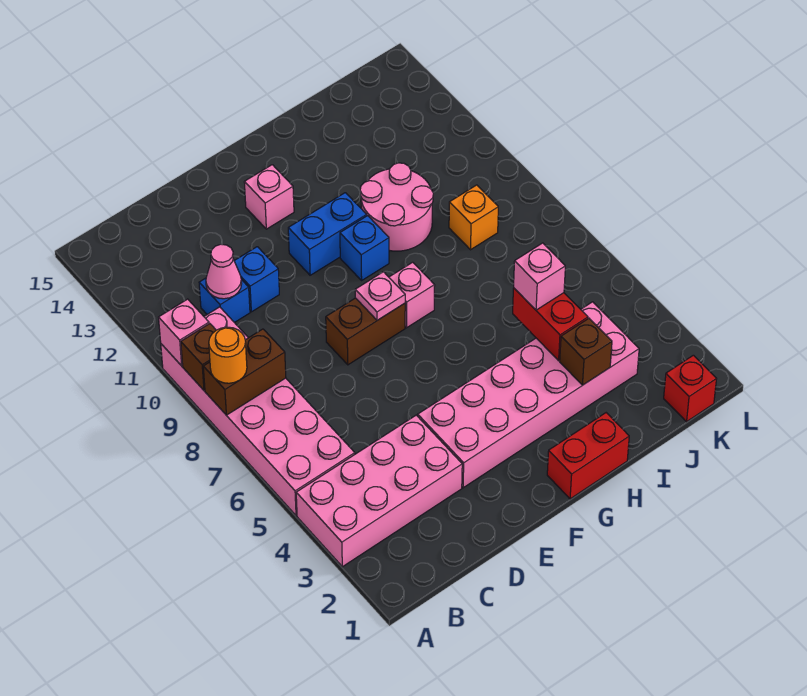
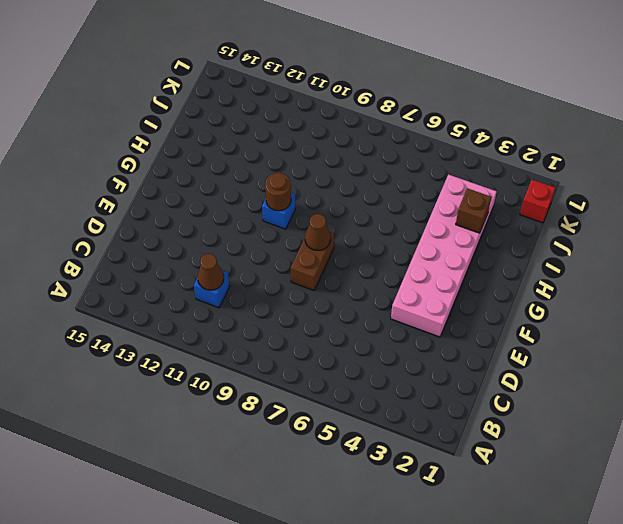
brown cone C11 level 2 -> pink cone C11 level 2
brown cone F8 level 2 -> pink plate F8 level 2
brown round brick G10 level 2 -> none
none -> pink brick A3:D4 level 1
none -> pink brick A5:B10 level 1
none -> blue brick D11 level 1

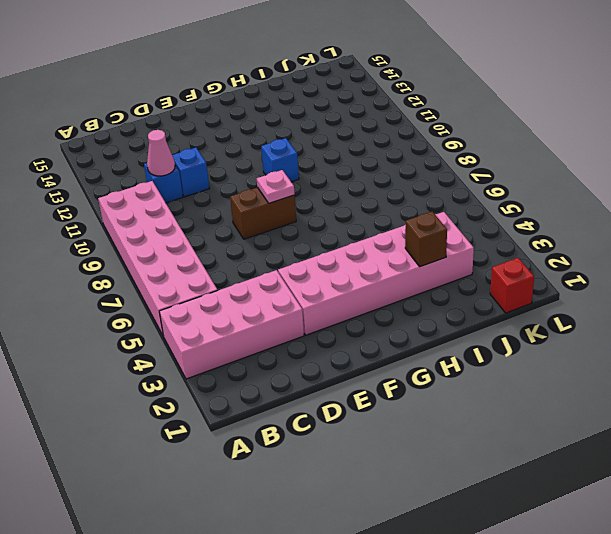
none -> blue brick F11:G11 level 1
none -> pink brick F13 level 1
none -> red brick G1:H1 level 1

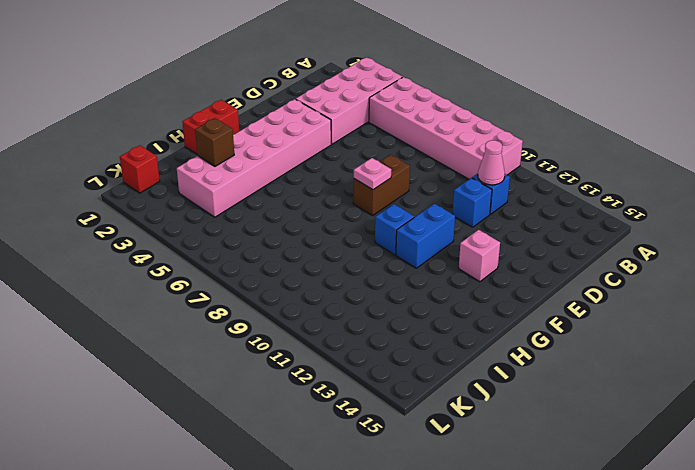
none -> pink brick G8 level 1
none -> pink round brick H10:I11 level 1
none -> orange brick J9 level 1

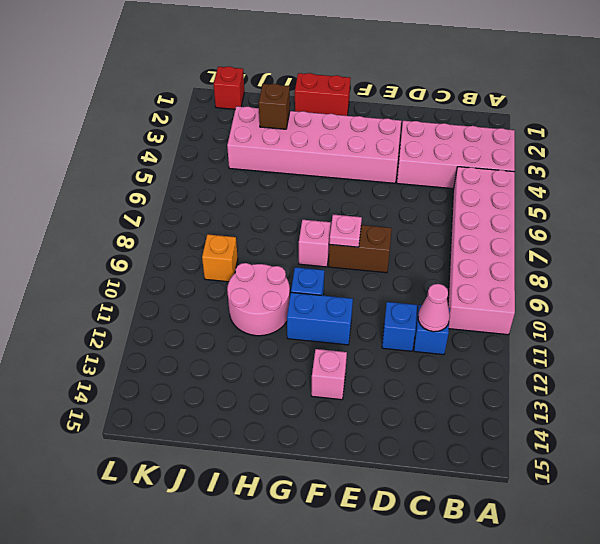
none -> brown brick A8:B8 level 2
none -> brown brick A9 level 2
none -> pink brick A10 level 2

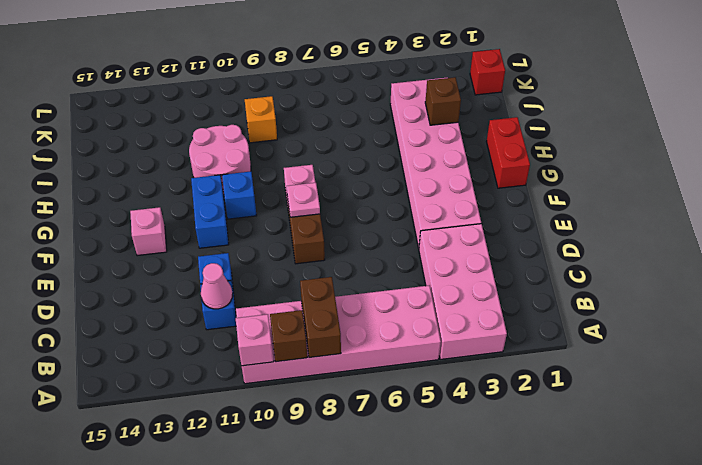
none -> red brick I4:I5 level 2
none -> orange round brick A8 level 3
none -> pink brick I5 level 3

